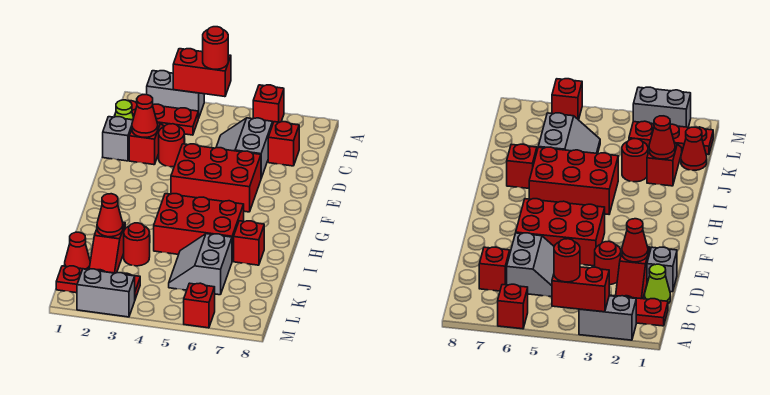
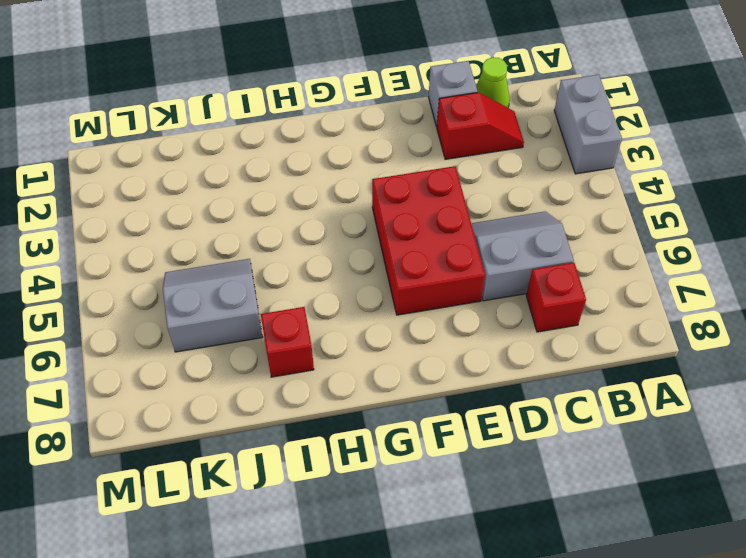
none -> red brick A6 level 1
none -> red plate B1:B3 level 1
none -> red round brick D3 level 1

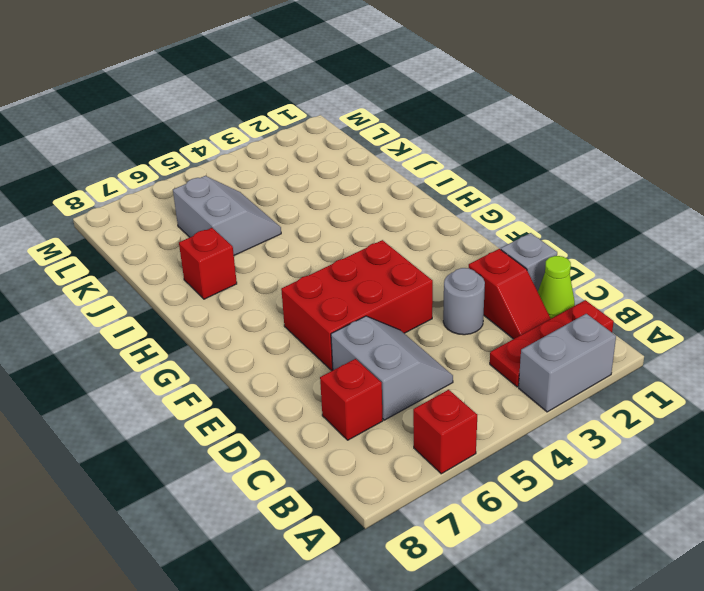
grey round brick D3 level 1 -> red round brick D3 level 1
none -> red brick H4:I6 level 1
none -> red slope J2:K2 level 1 top J
none -> red round brick J3 level 1

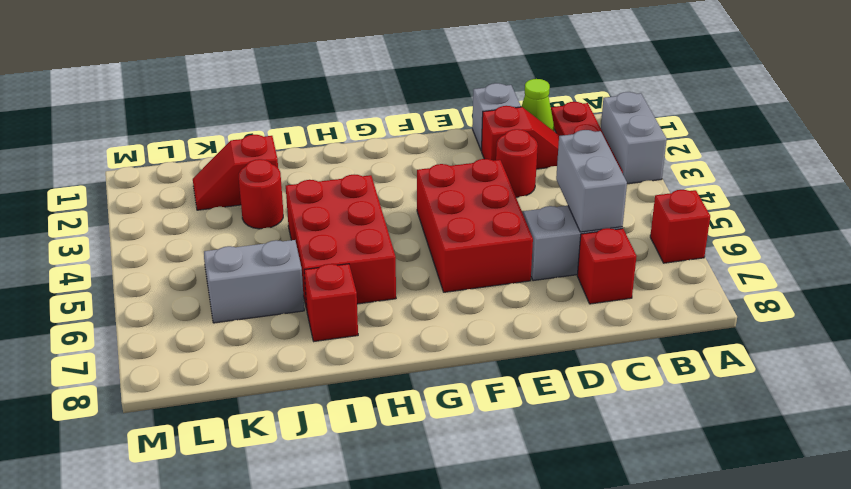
grey brick C5:C6 level 2 -> grey brick M2:M3 level 1
none -> red cone K1 level 1
none -> red plate L1:L3 level 1
none -> red brick M6 level 1

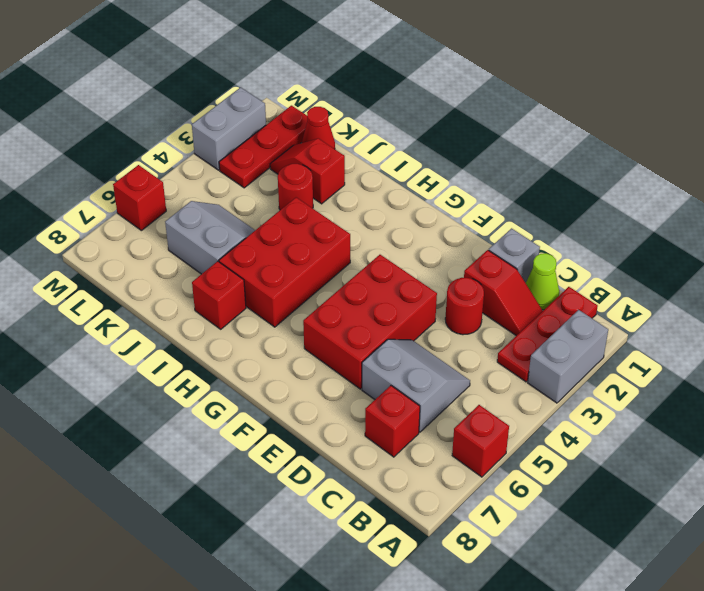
none -> red brick A3:A4 level 2
none -> red cone D2 level 2
none -> red cone J2 level 2

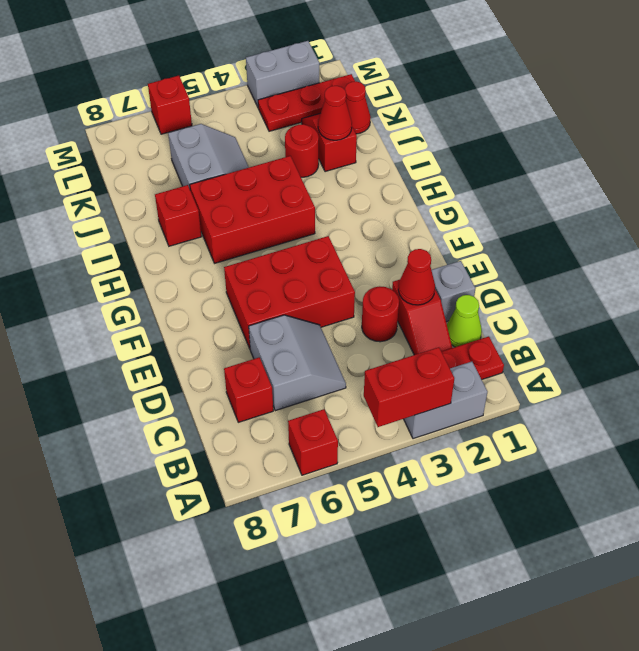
none -> red round brick A4 level 3

